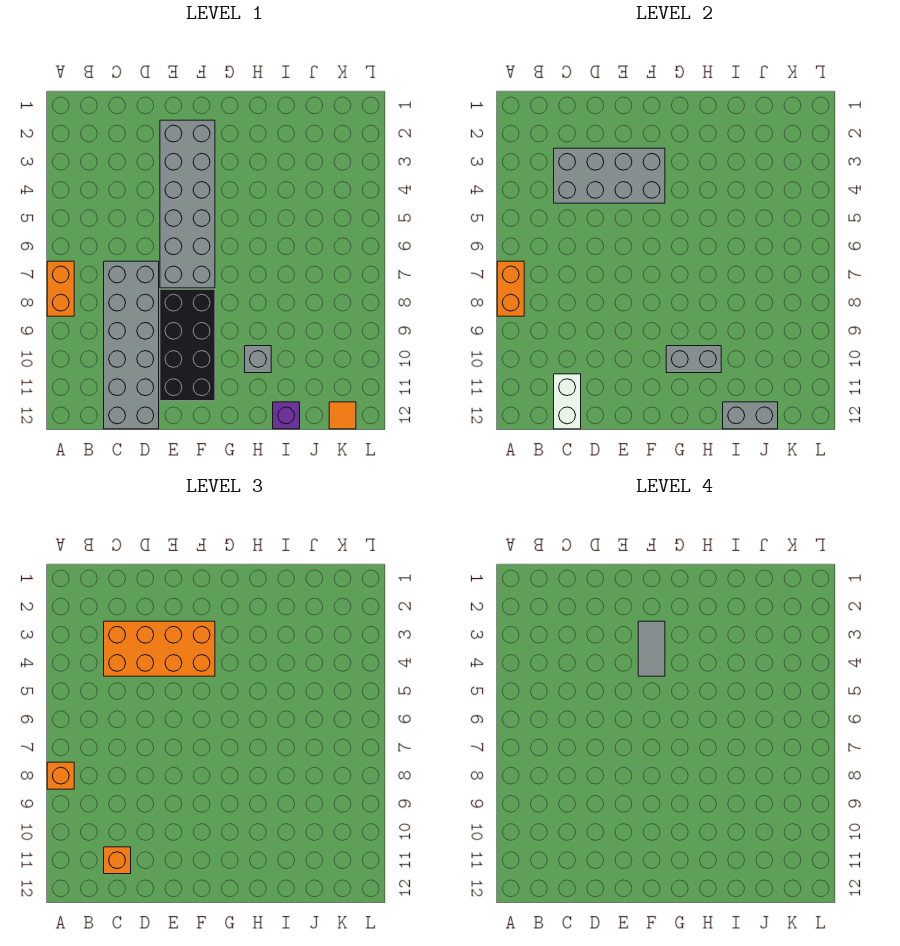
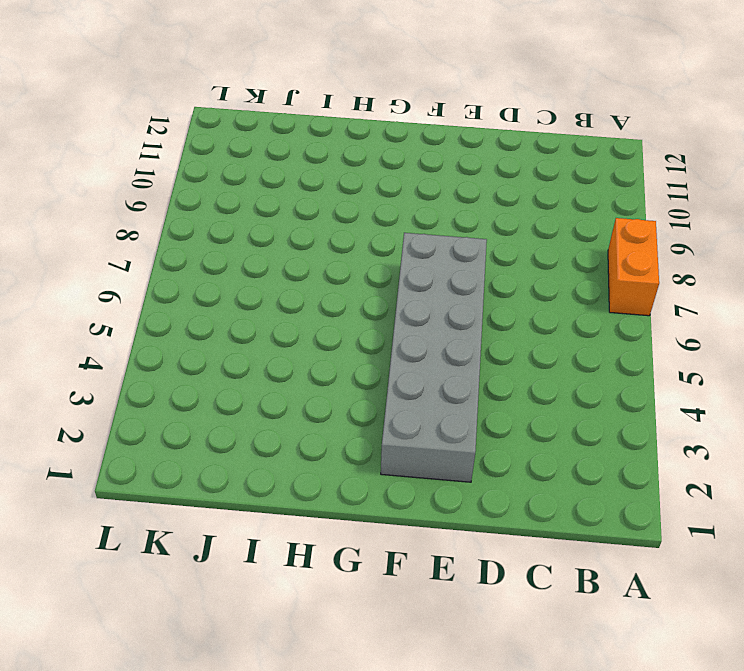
none -> grey brick C7:D12 level 1
none -> black brick E8:F11 level 1
none -> grey brick H10 level 1

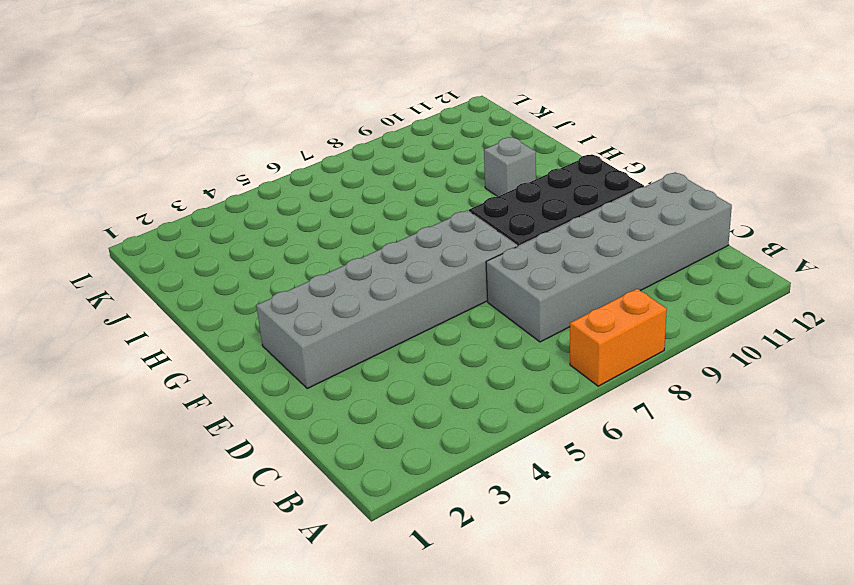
none -> purple brick I12 level 1
none -> orange tile K12 level 1
none -> orange brick A7:A8 level 2

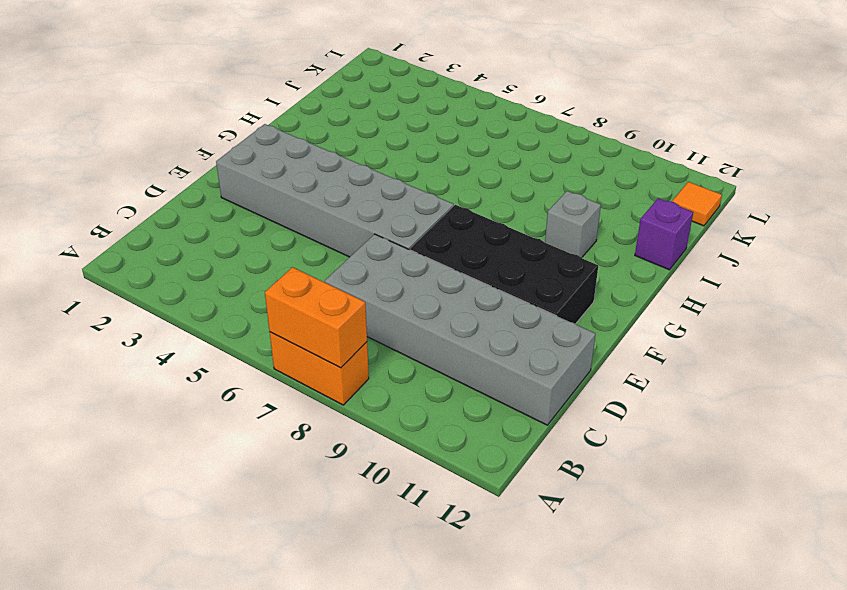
none -> grey brick C3:F4 level 2
none -> white brick C11:C12 level 2
none -> grey brick G10:H10 level 2

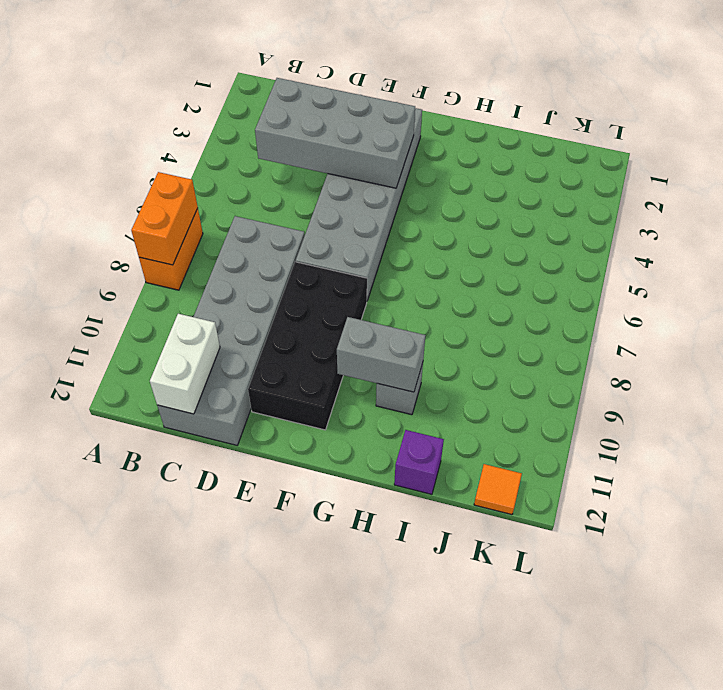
none -> grey brick I12:J12 level 2
none -> orange brick A8 level 3
none -> orange brick C3:F4 level 3

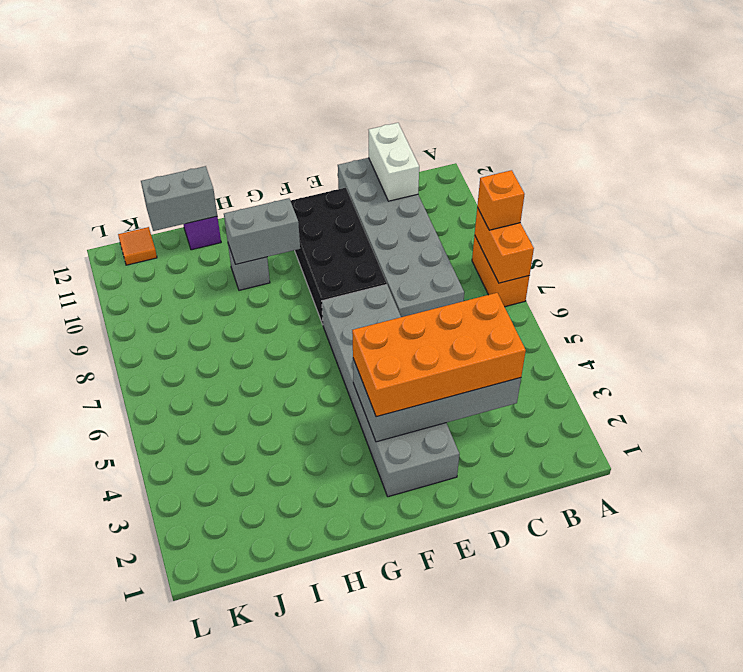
none -> orange brick C11 level 3
none -> grey tile F3:F4 level 4

